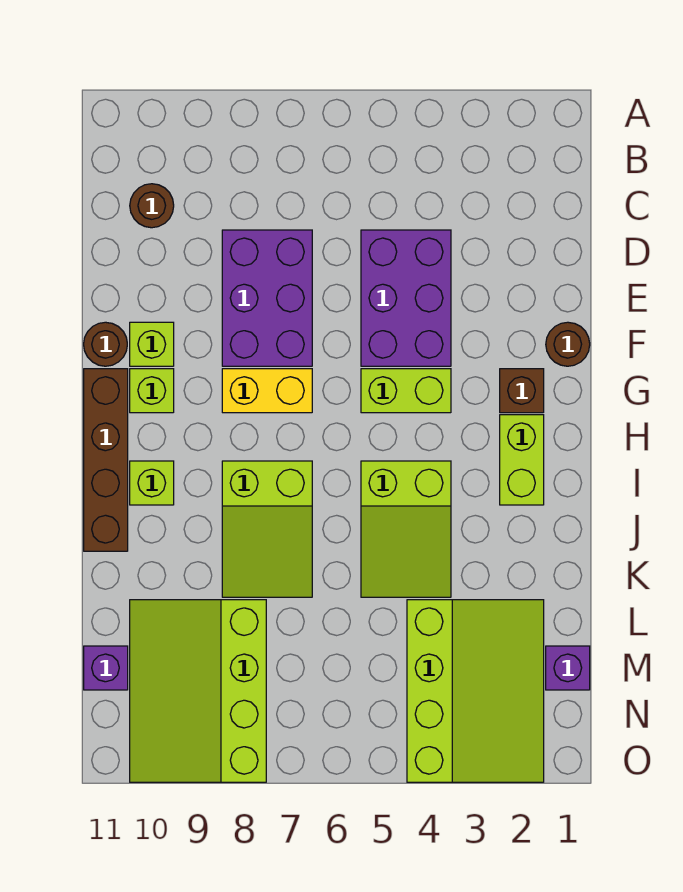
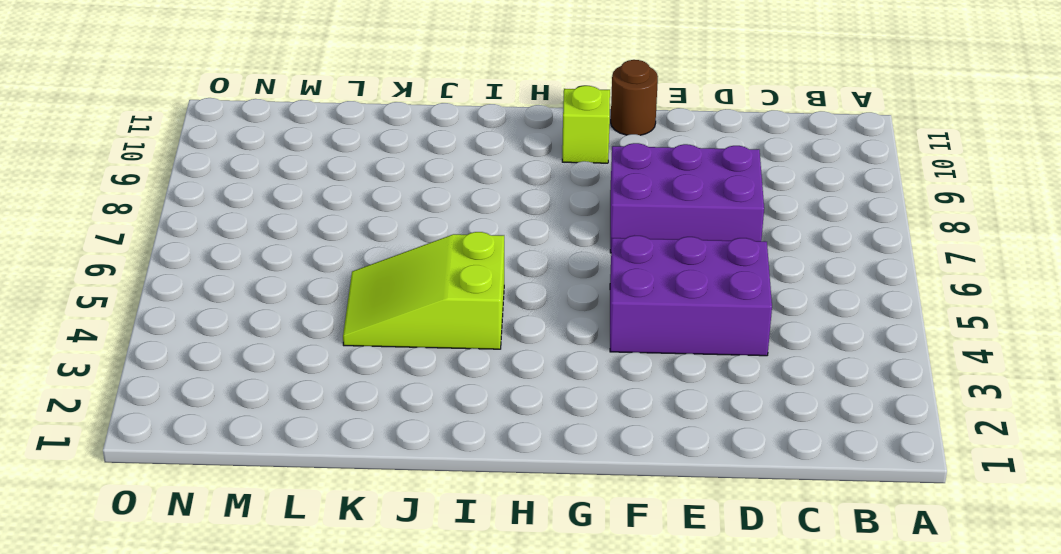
none -> brown round brick C10 level 1
none -> brown round brick F1 level 1
none -> lime brick F10 level 1

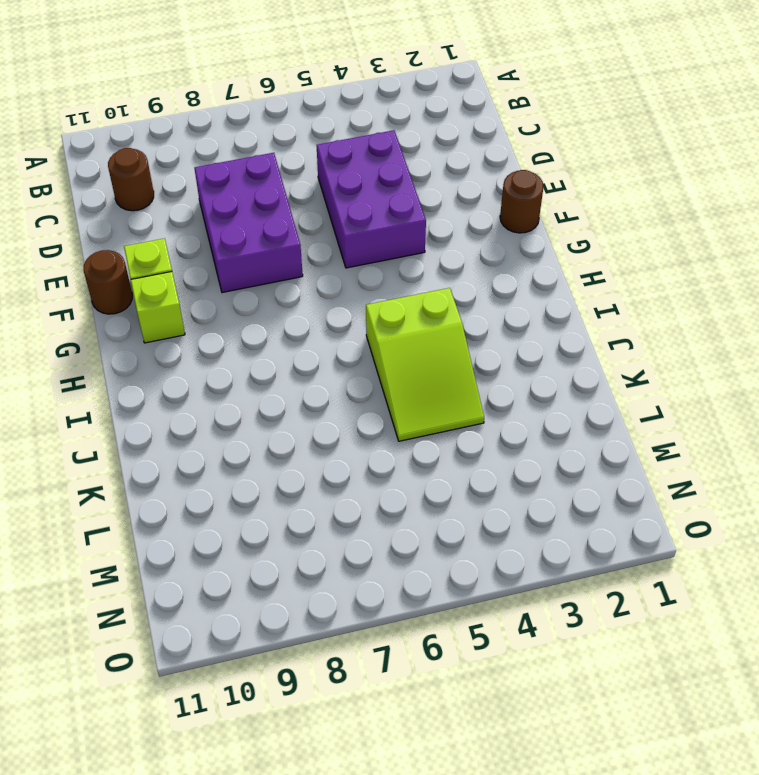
none -> brown brick G2 level 1
none -> lime brick G4:G5 level 1
none -> yellow brick G7:G8 level 1

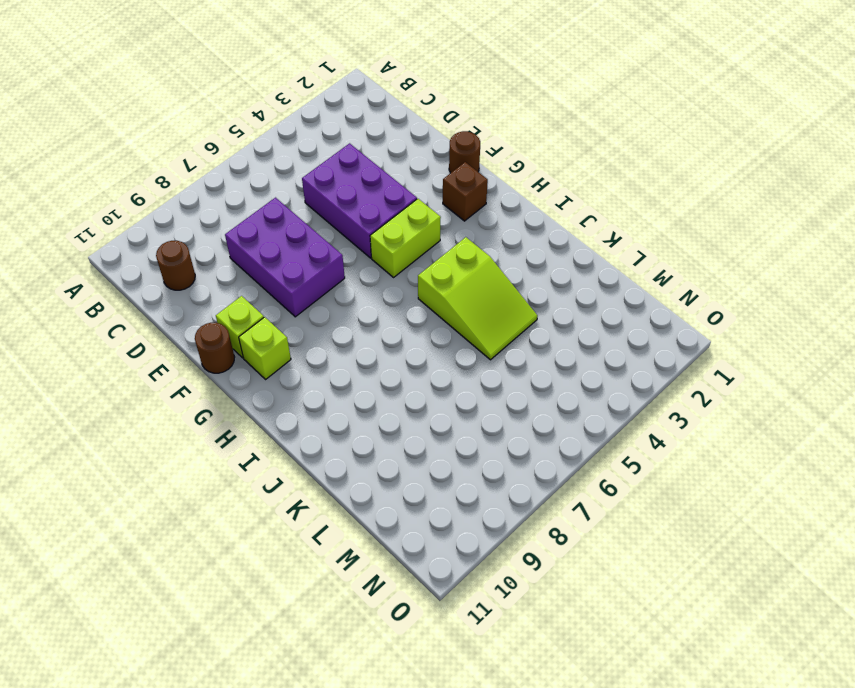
none -> yellow brick G7:G8 level 1
none -> brown brick G11:J11 level 1
none -> lime brick H2:I2 level 1

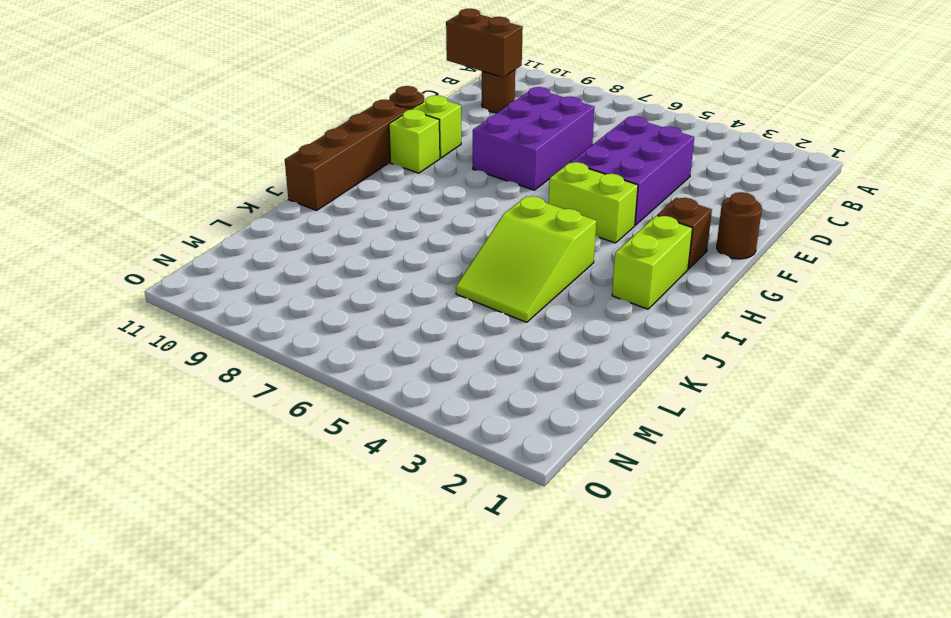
brown brick C10:C11 level 2 -> none
none -> yellow brick G7:G8 level 1
none -> lime slope I7:K8 level 1 top I
none -> lime brick I10 level 1

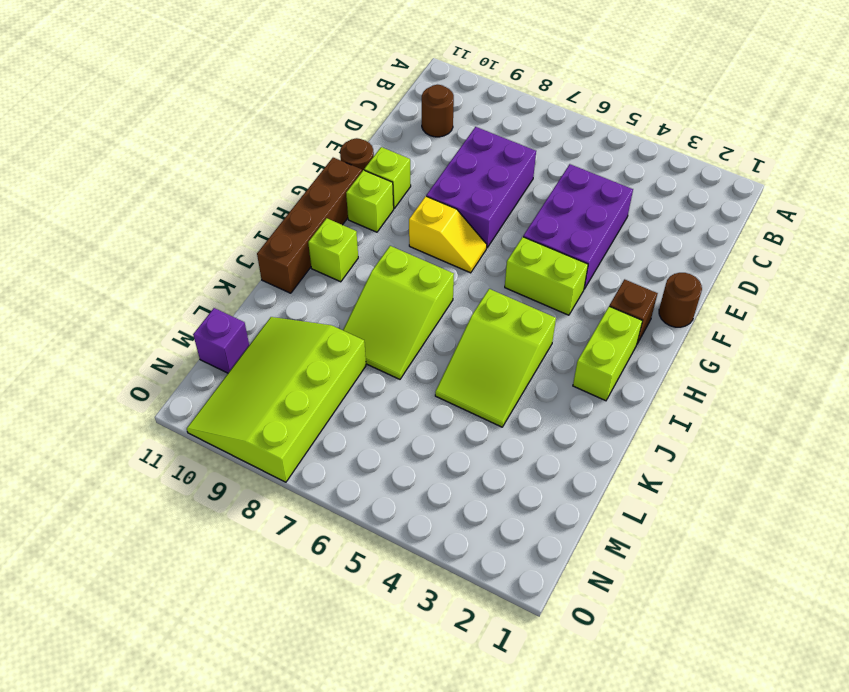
yellow slope G7:G8 level 1 top 8 -> yellow brick G7:G8 level 1
none -> lime slope L2:O4 level 1 top 4
none -> purple brick M1 level 1

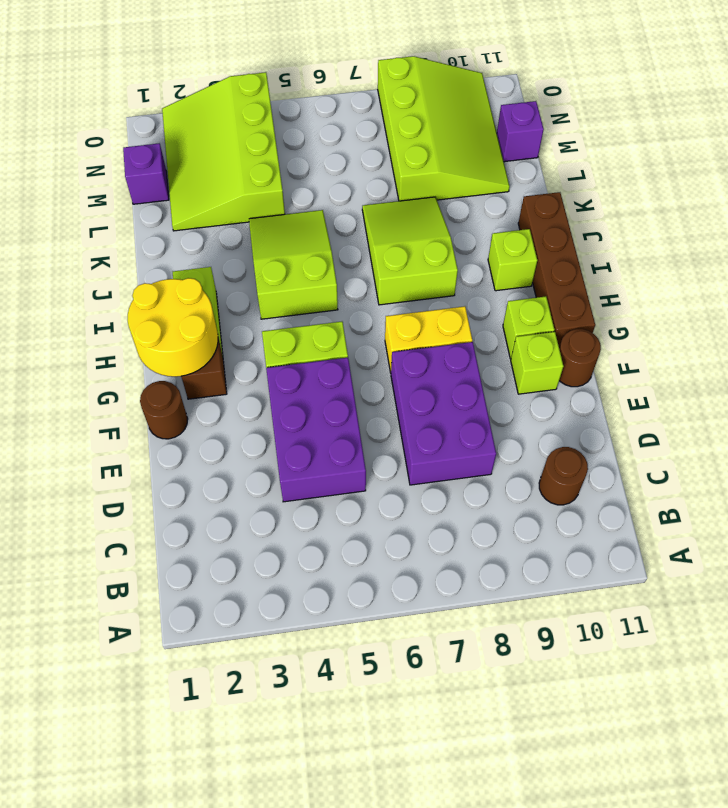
yellow round brick G1:H2 level 2 -> none

